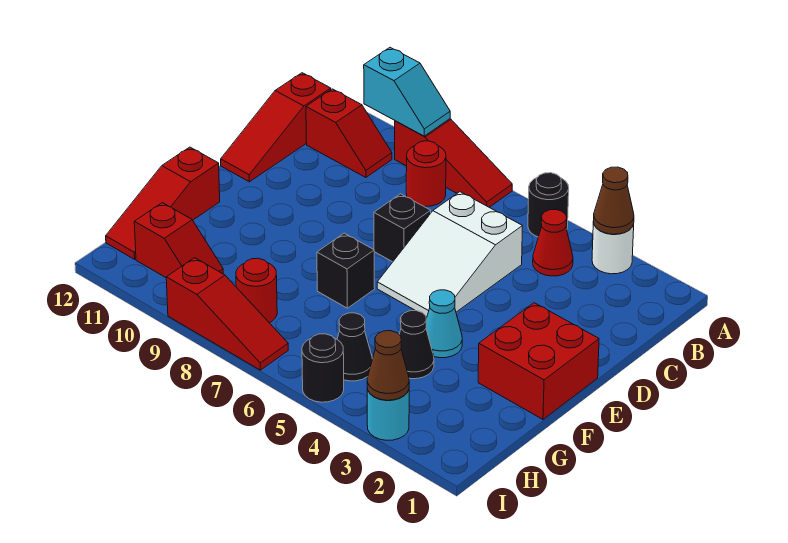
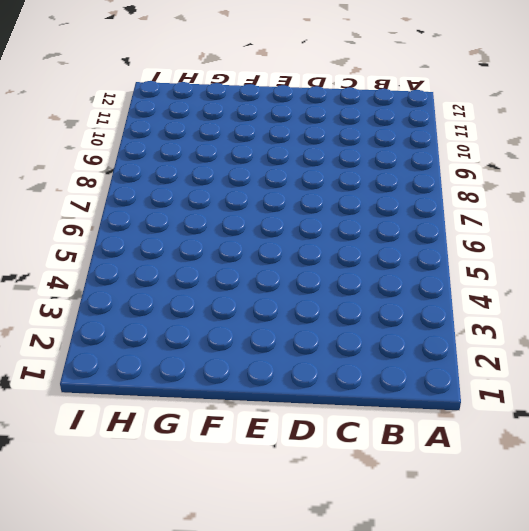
none -> white round brick A3 level 1
none -> black round brick A5 level 1
none -> red slope A7:A9 level 1 top 9

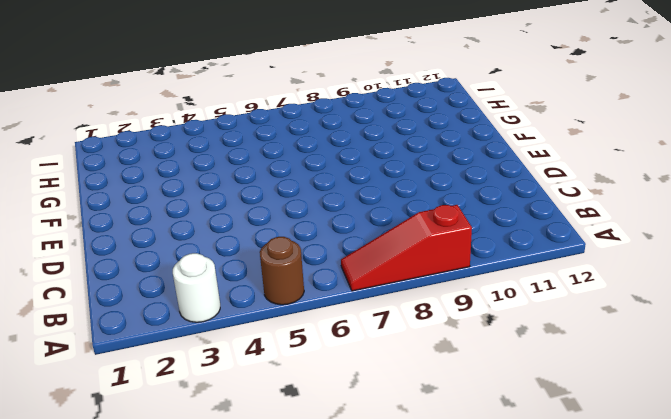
brown round brick A5 level 1 -> black round brick A5 level 1
none -> red cone B4 level 1
none -> red round brick B8 level 1
none -> red slope B10:B11 level 1 top 11

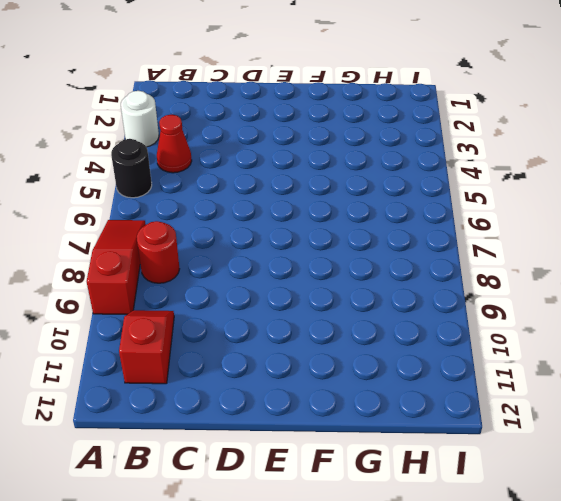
none -> red slope B12:D12 level 1 top B
none -> white slope C5:E6 level 1 top C
none -> black brick D7 level 1

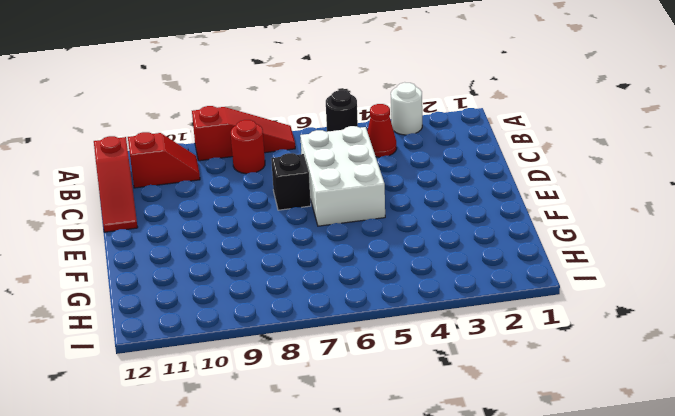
white brick C5:E6 level 1 -> white slope C5:E6 level 1 top C
none -> red brick E1:F2 level 1
none -> cyan cone F4 level 1
none -> black brick F7 level 1

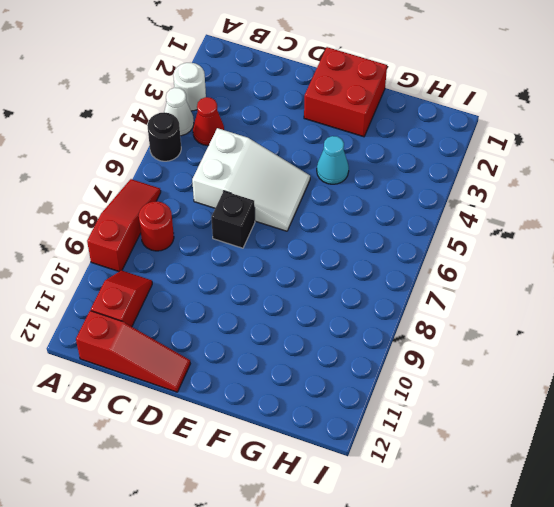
white cone A4 level 1 -> none
none -> black brick F7 level 1
none -> red slope F12:H12 level 1 top F
none -> black cone G4 level 1

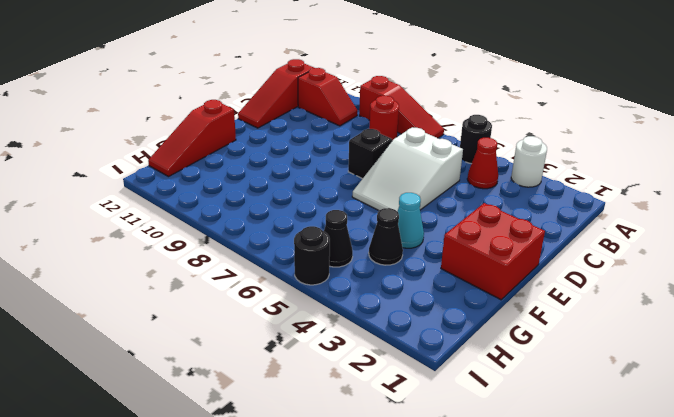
none -> black brick F7 level 1
none -> red round brick H8 level 1
none -> red slope H10:H11 level 1 top 11

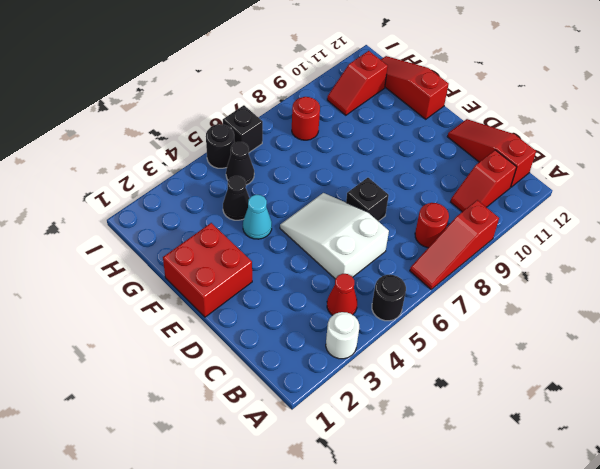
black brick I6 level 1 -> black brick F7 level 1
none -> cyan round brick I3 level 1
none -> red slope I7:I9 level 1 top 9
none -> brown cone A3 level 2

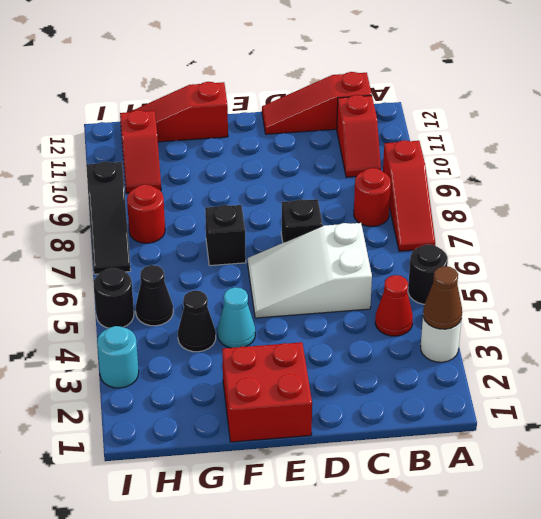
black slope I7:I9 level 1 top 9 -> red slope I7:I9 level 1 top 9
none -> cyan slope A9:A10 level 2 top 10
none -> brown cone I3 level 2

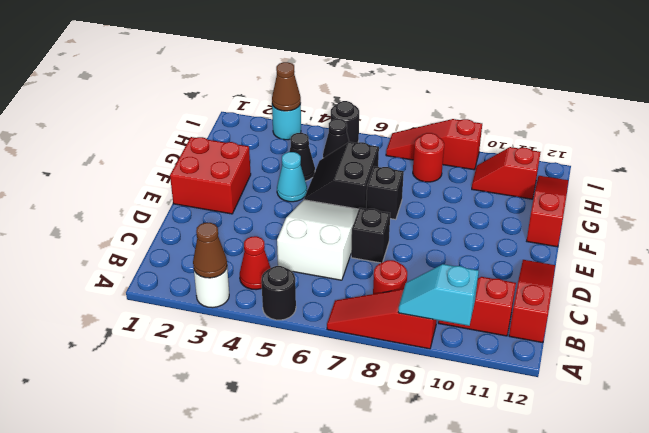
black slope F5:G6 level 1 top 6 -> none

